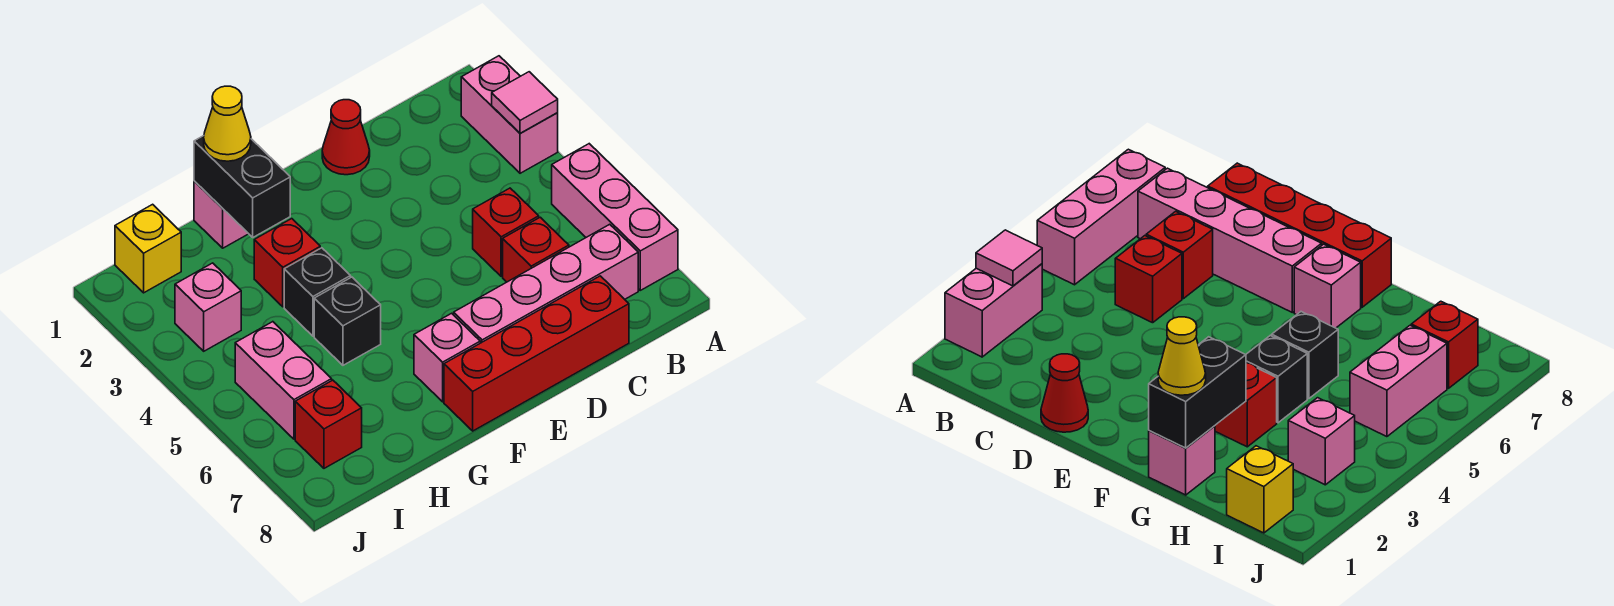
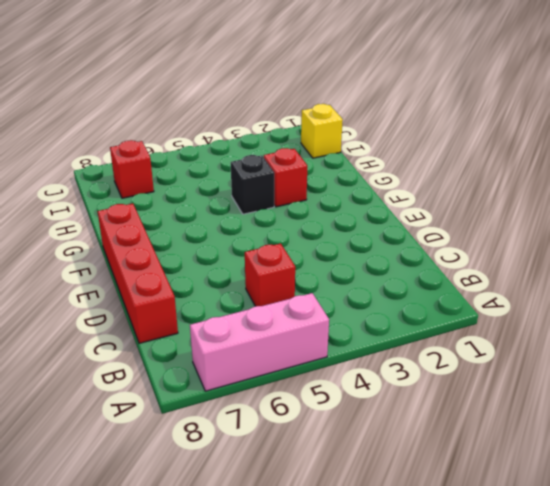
none -> pink brick A2:A3 level 1
none -> pink brick B7:E7 level 1
none -> red brick C6 level 1

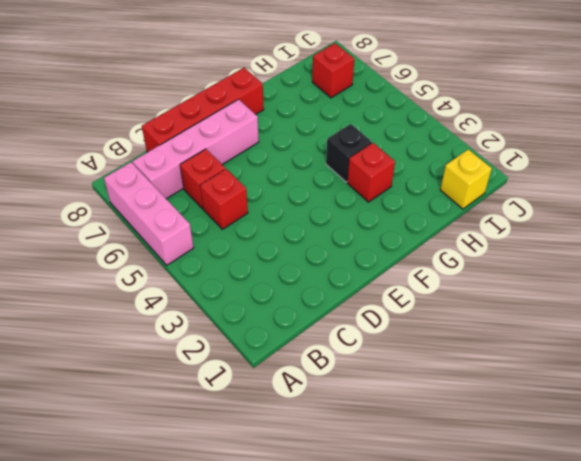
none -> pink brick A2:A3 level 1
none -> red cone D1 level 1
none -> pink brick F7 level 1

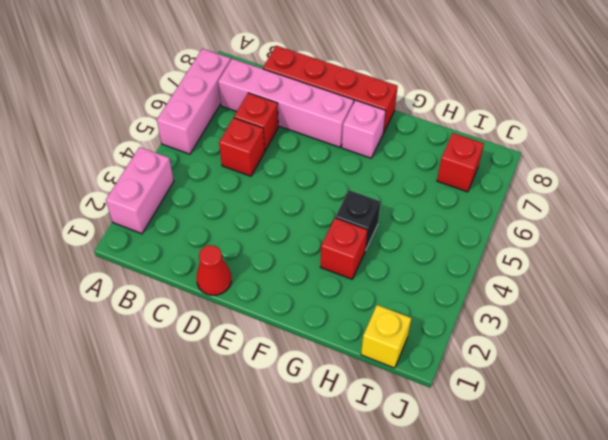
none -> pink brick G1 level 1
none -> black brick G5 level 1
none -> pink brick I3 level 1

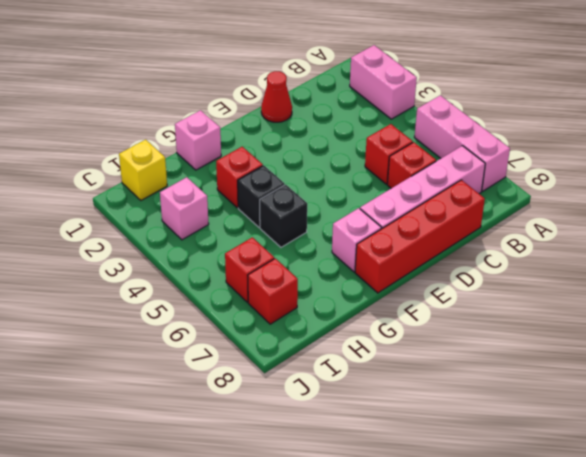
red brick I6 level 1 -> pink brick I5:I6 level 1
none -> pink tile A3 level 2
none -> black brick G1:G2 level 2
none -> yellow cone G1 level 3

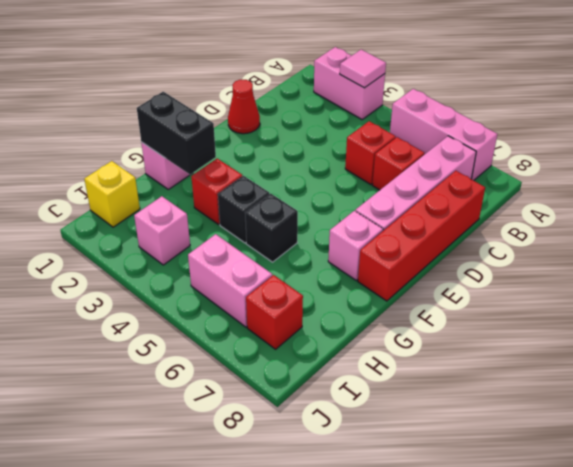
none -> yellow cone G1 level 3

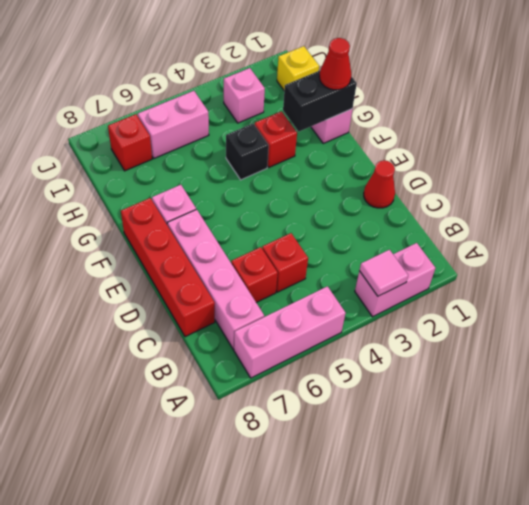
red cone G1 level 3 -> yellow cone G1 level 3
none -> black brick G5 level 1

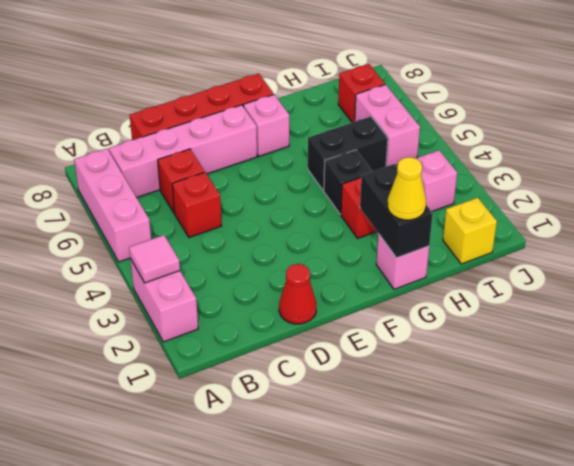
black brick G5:H5 level 1 -> black brick G5 level 1

